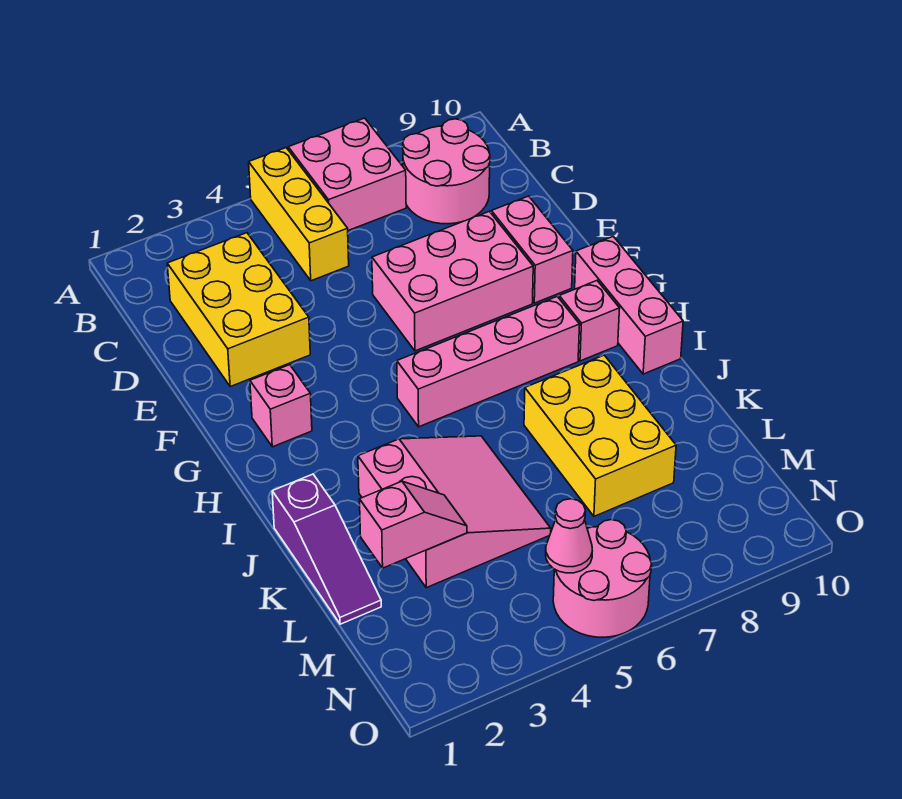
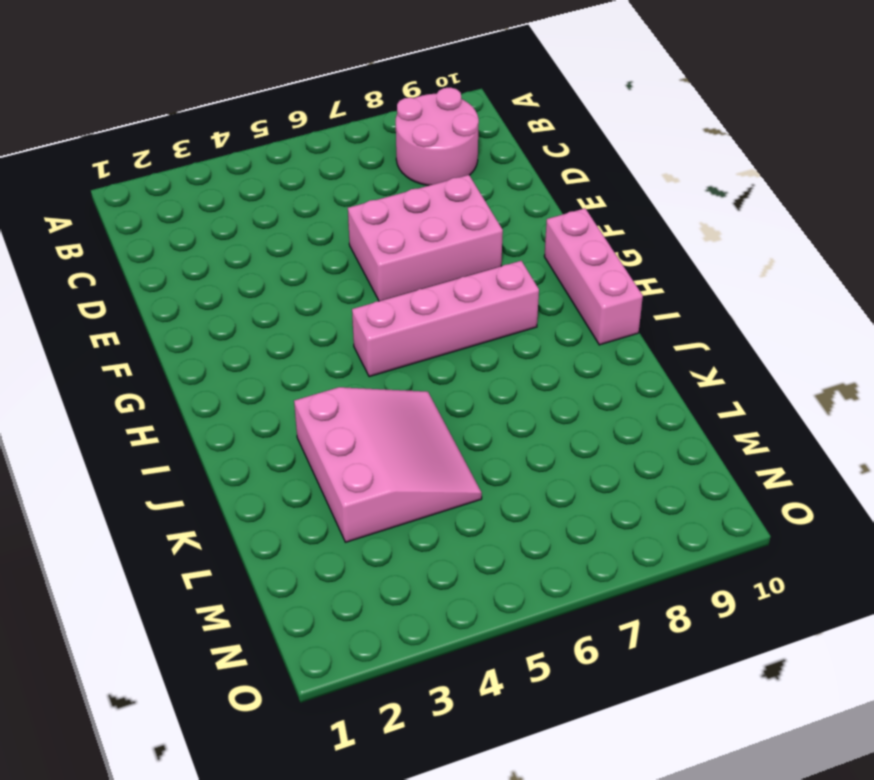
none -> yellow brick A5:C5 level 1
none -> pink brick A6:B7 level 1
none -> yellow brick C2:E3 level 1

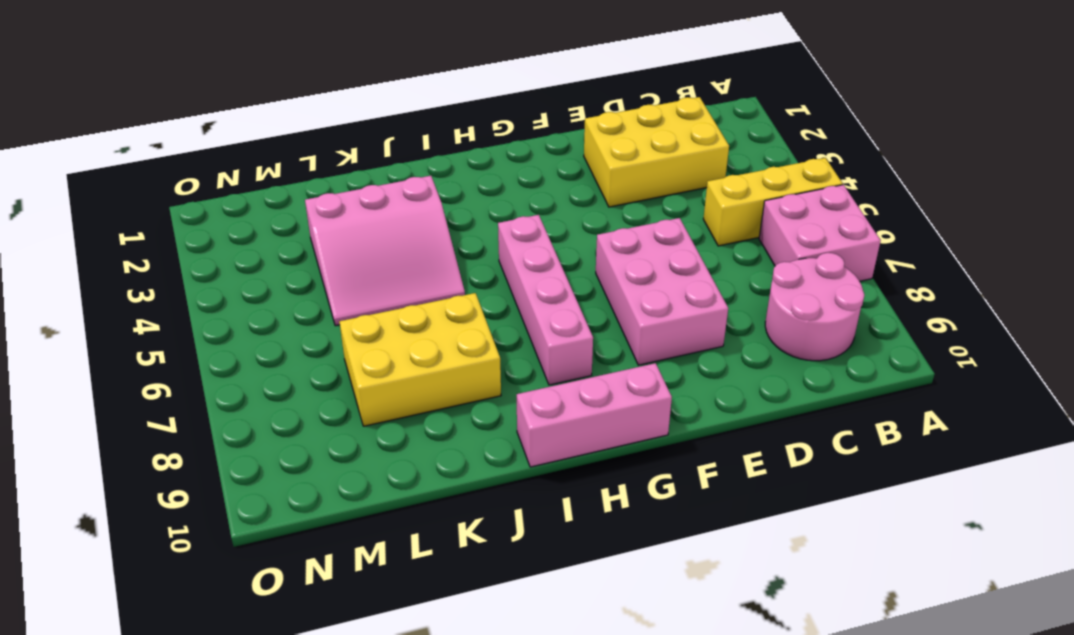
none -> pink brick E9:F9 level 1
none -> pink brick G2 level 1
none -> pink brick H9 level 1

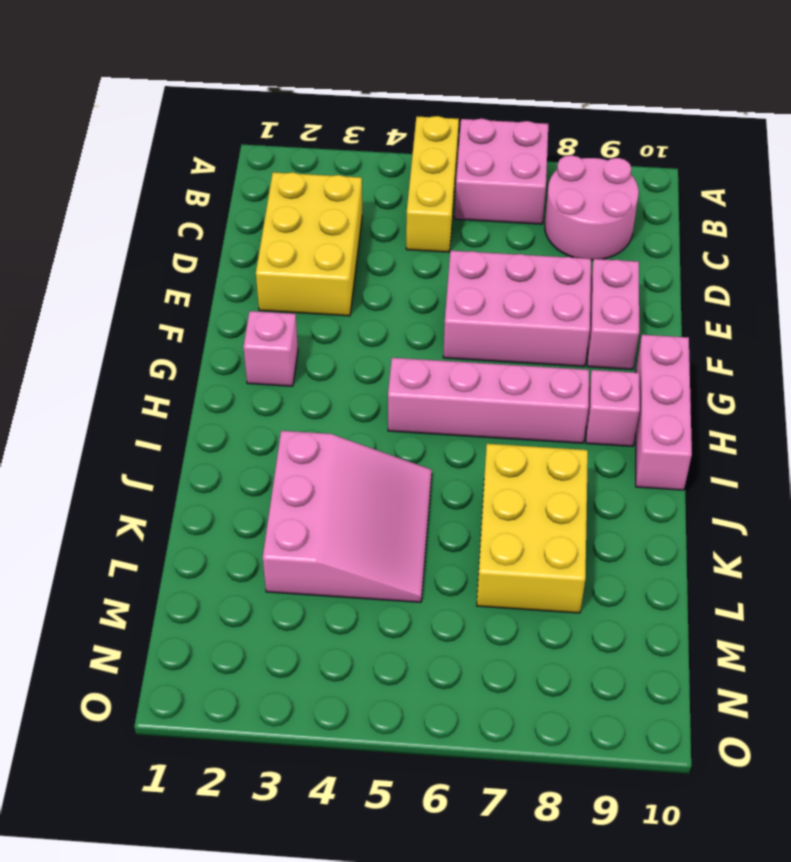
none -> purple slope J1:L1 level 1 top J
none -> pink round brick N5:O6 level 1
none -> pink slope L2:L3 level 2 top 2

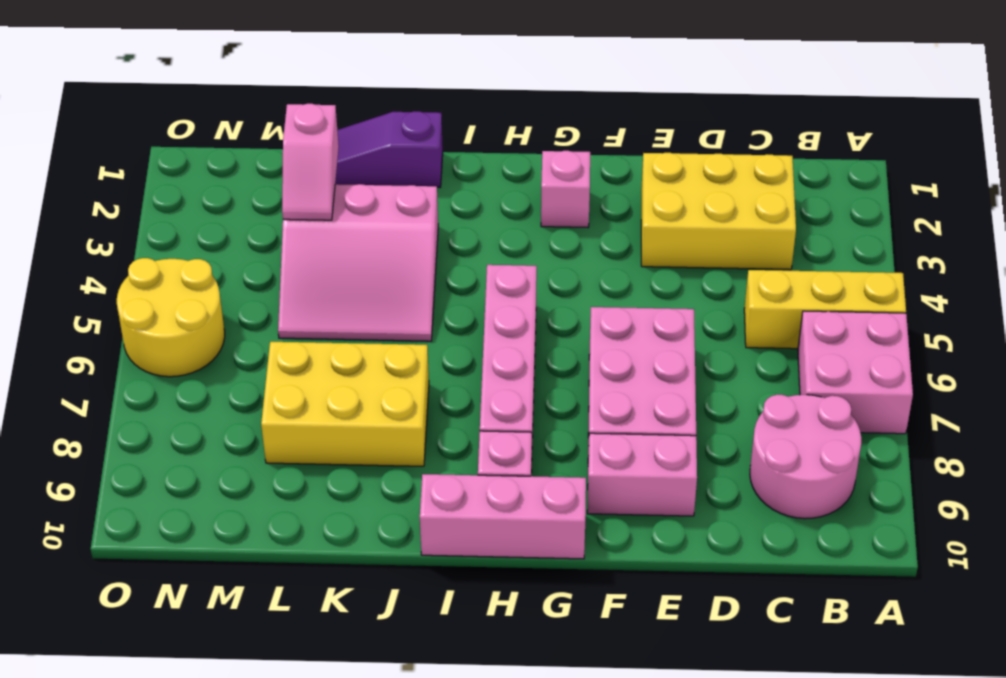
yellow round brick N5:O6 level 1 -> pink round brick N5:O6 level 1
none -> pink cone N5 level 2

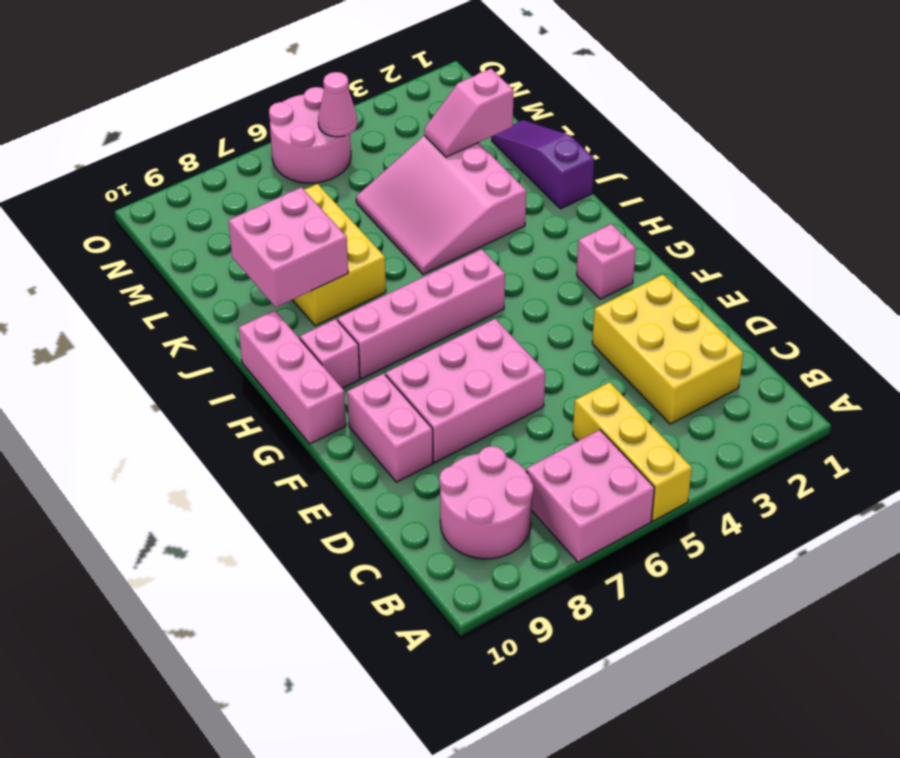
pink brick J8:K9 level 2 -> none

